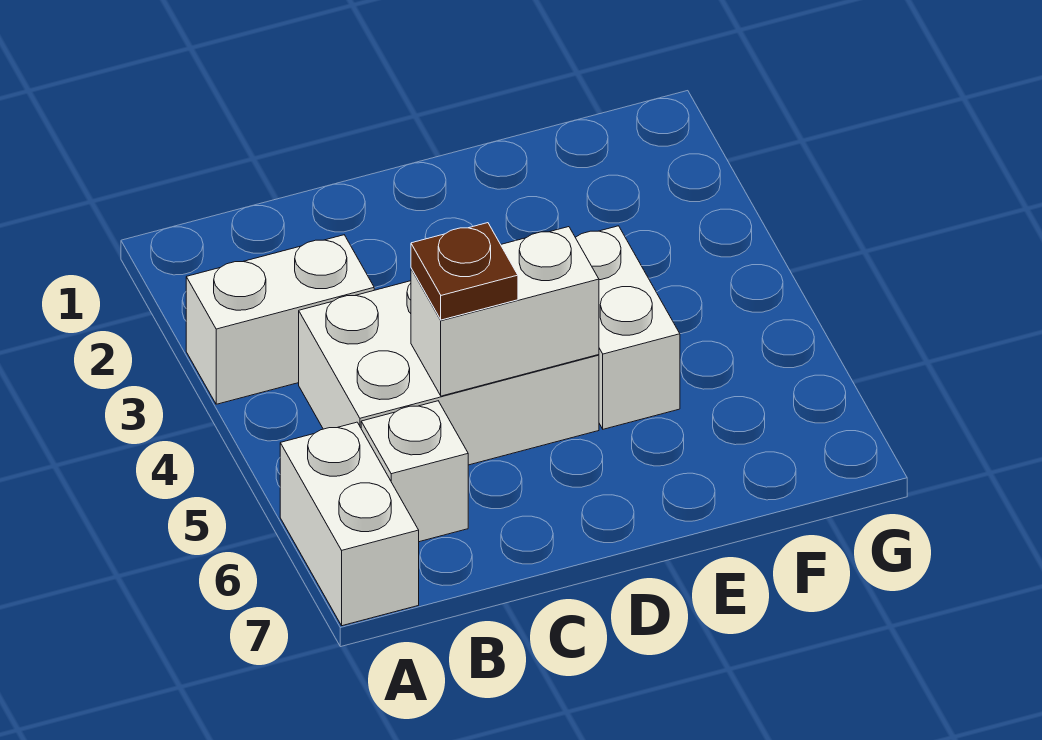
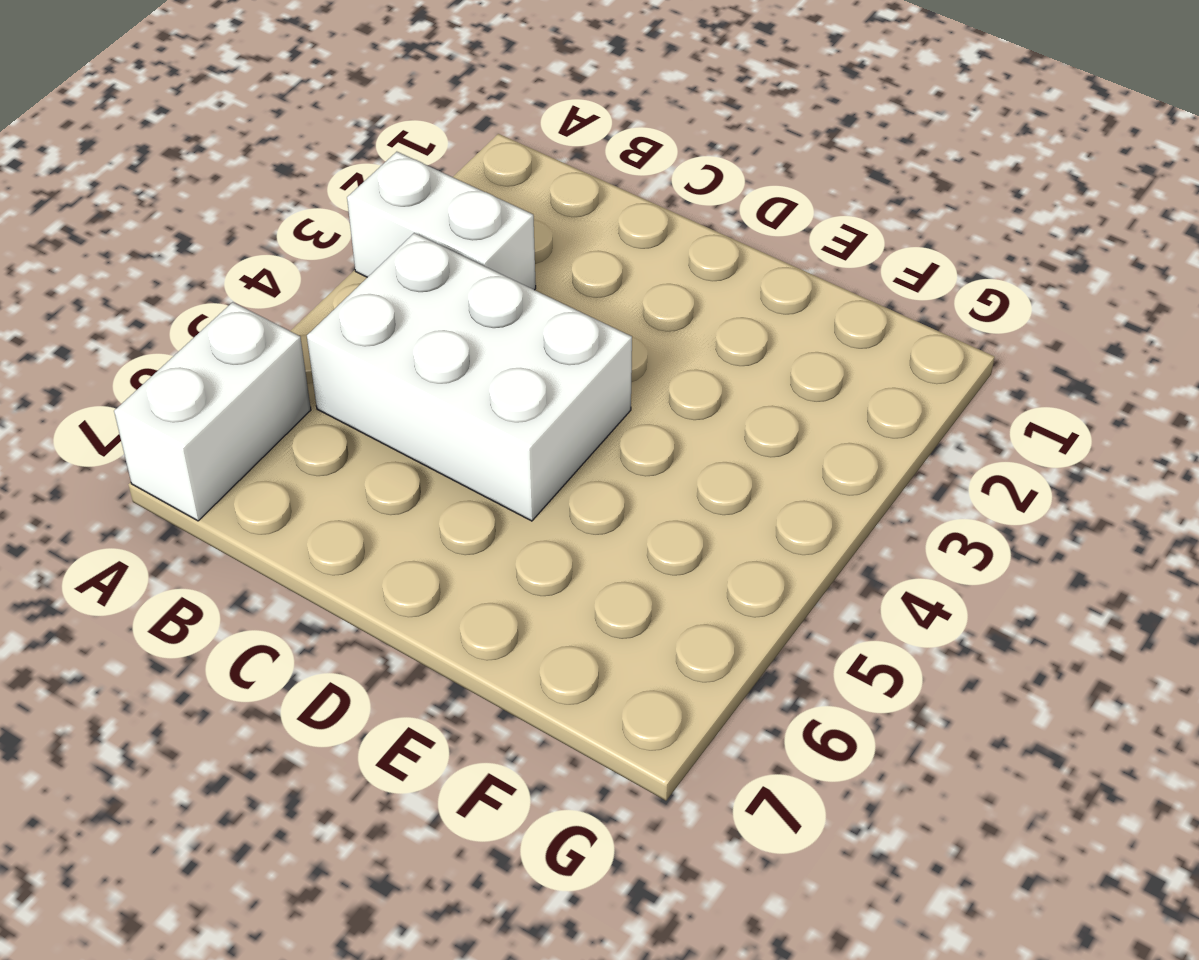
none -> white brick B6 level 1
none -> white brick E4:E5 level 1

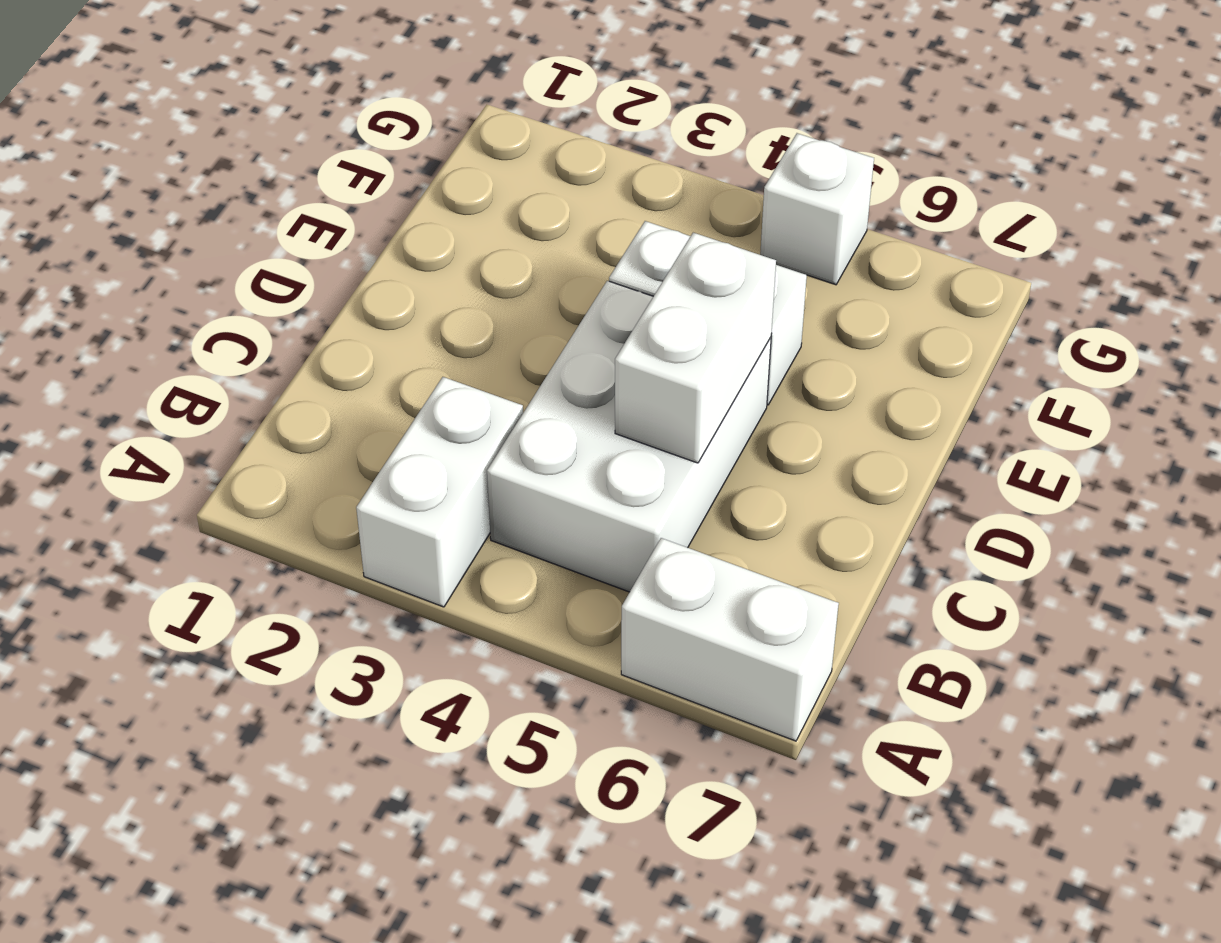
white brick G5 level 1 -> white brick B6 level 1
none -> brown plate C5 level 3

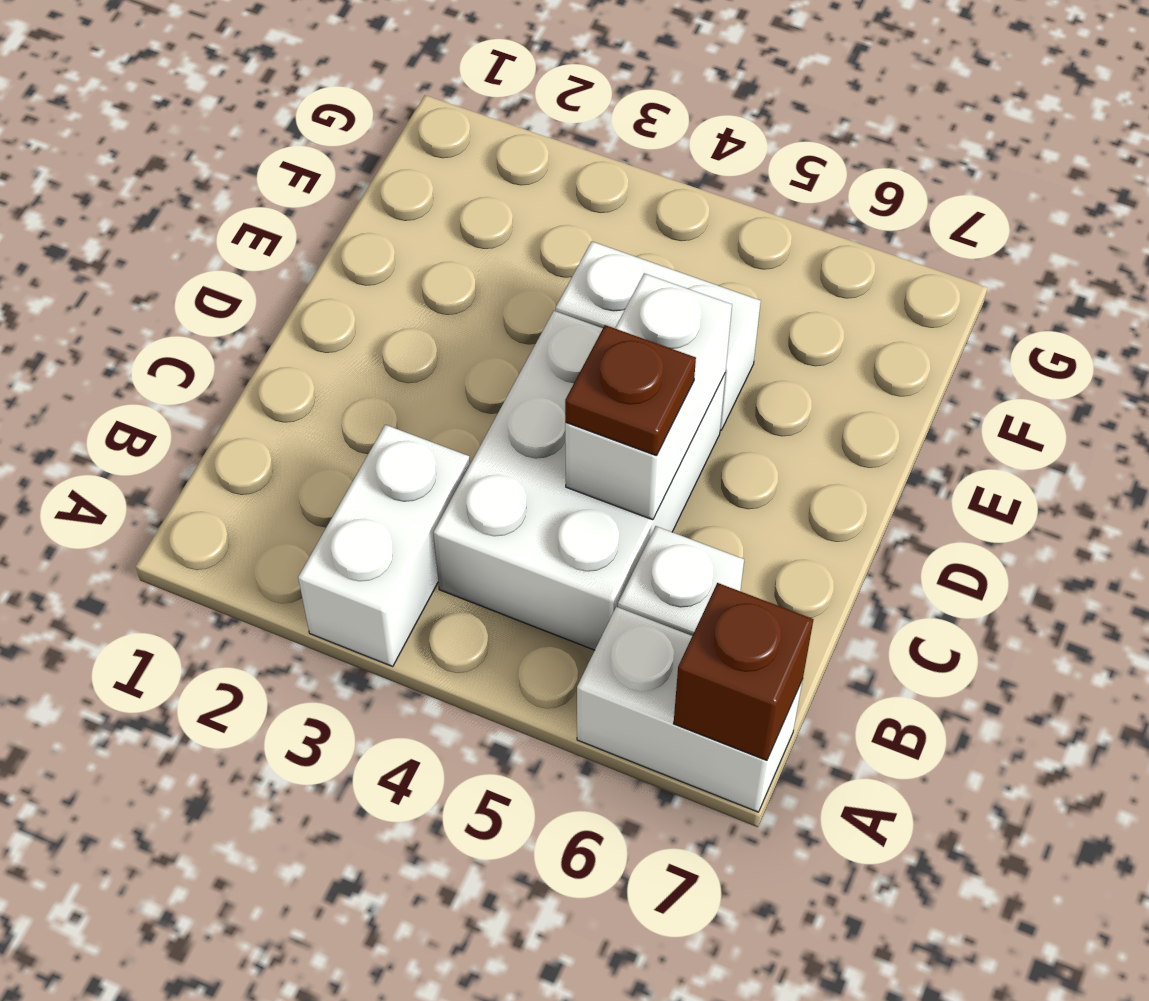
brown brick A7 level 2 -> none

